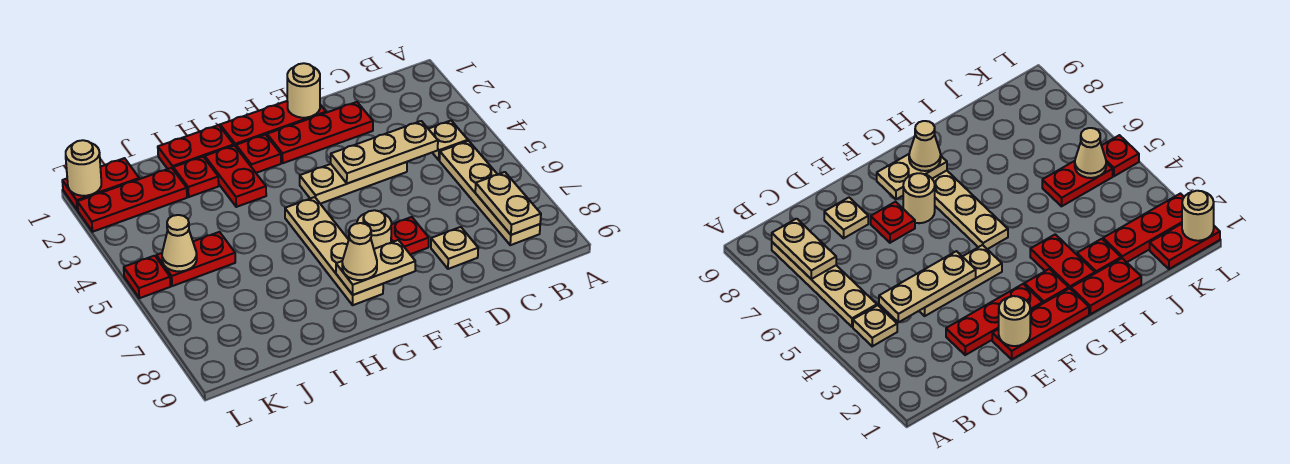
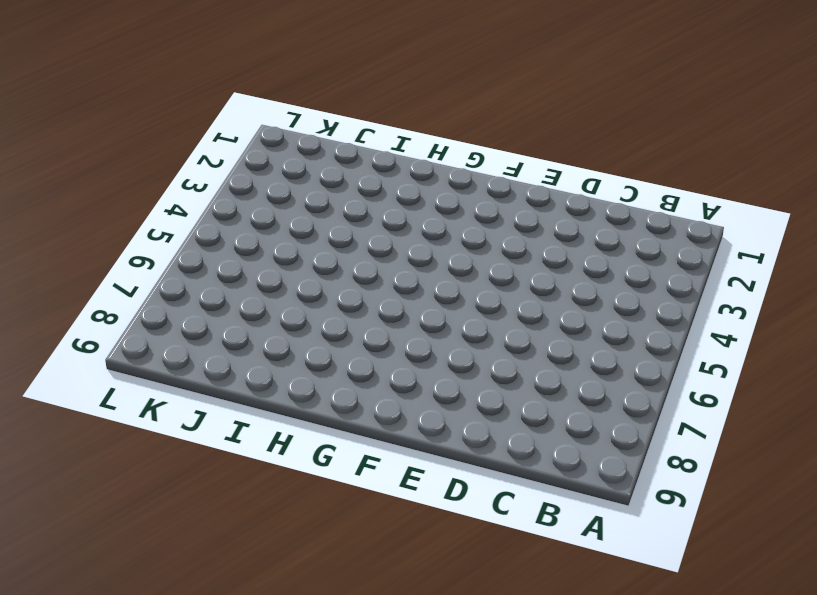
none -> tan plate B4 level 1
none -> tan plate B5:B8 level 1
none -> red plate D2:F2 level 1

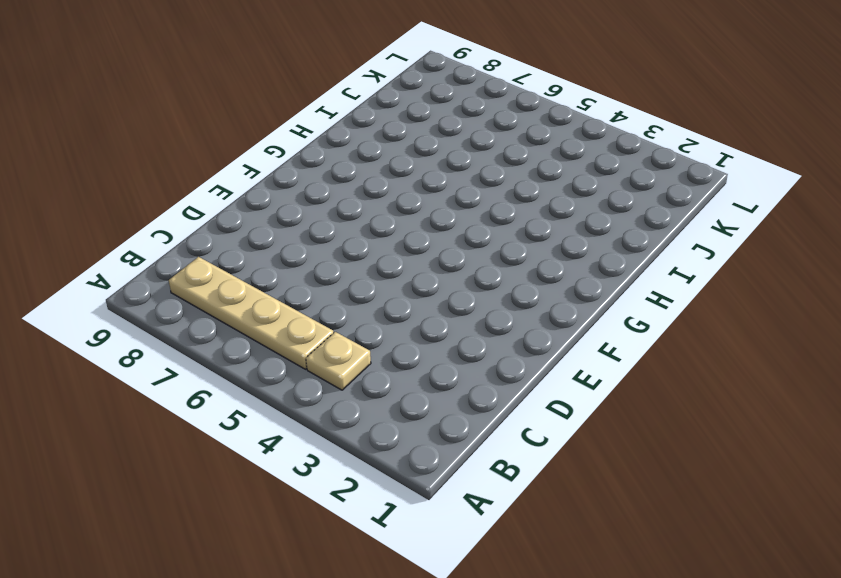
none -> red plate D2:F2 level 1
none -> tan plate D4:F4 level 1
none -> tan plate D8 level 1

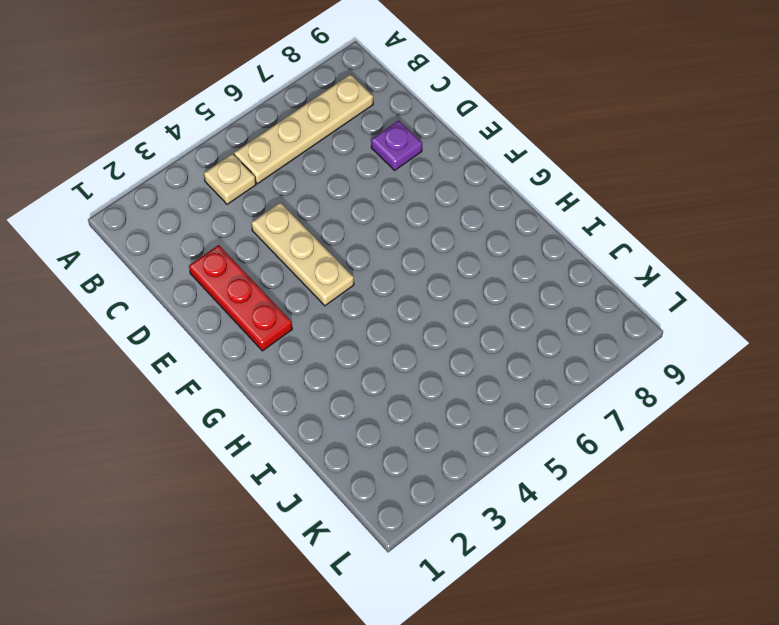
purple plate D8 level 1 -> tan plate D8 level 1
none -> red plate E1:G1 level 1
none -> red plate E7 level 1
none -> tan round brick F7 level 1

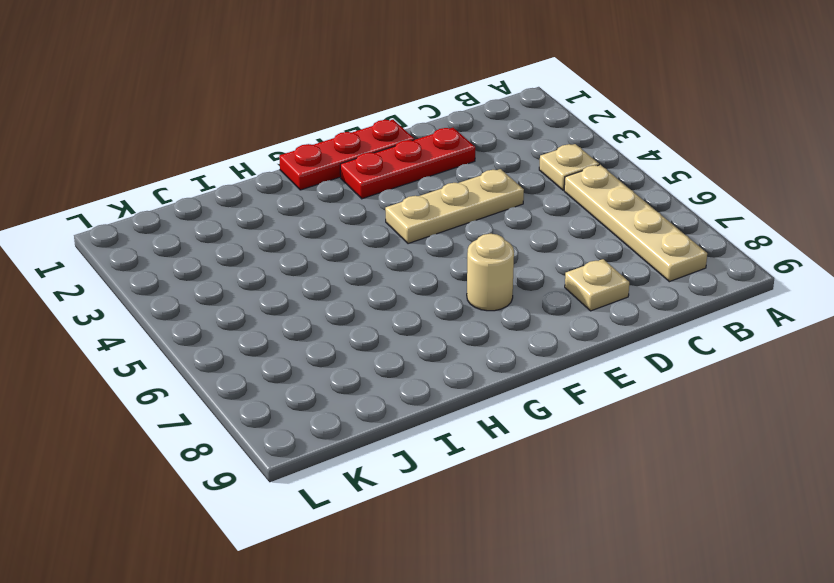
none -> red plate E7 level 1
none -> red plate G2 level 1
none -> tan plate G5:G8 level 1

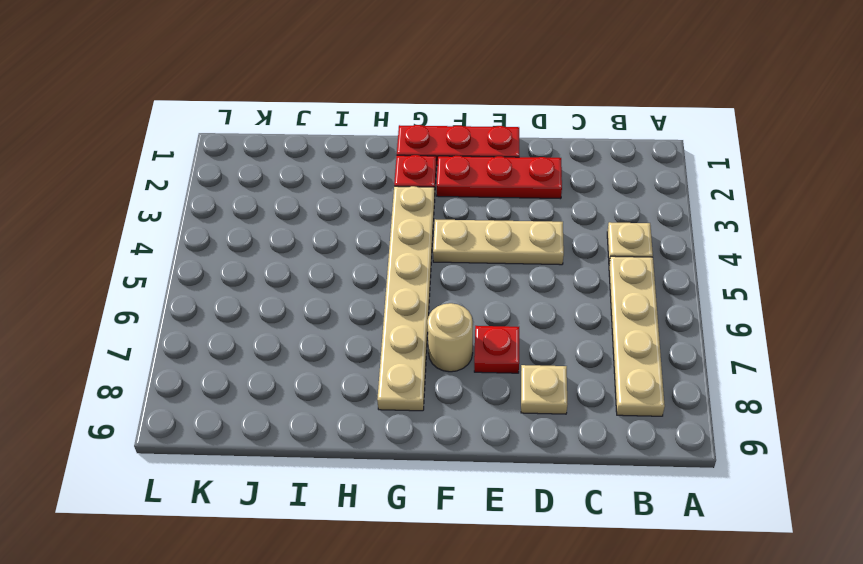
tan plate G3:G8 level 1 -> tan plate G5:G8 level 1
none -> red plate H1:I1 level 1
none -> red plate H2:H3 level 1
none -> red plate I2 level 1

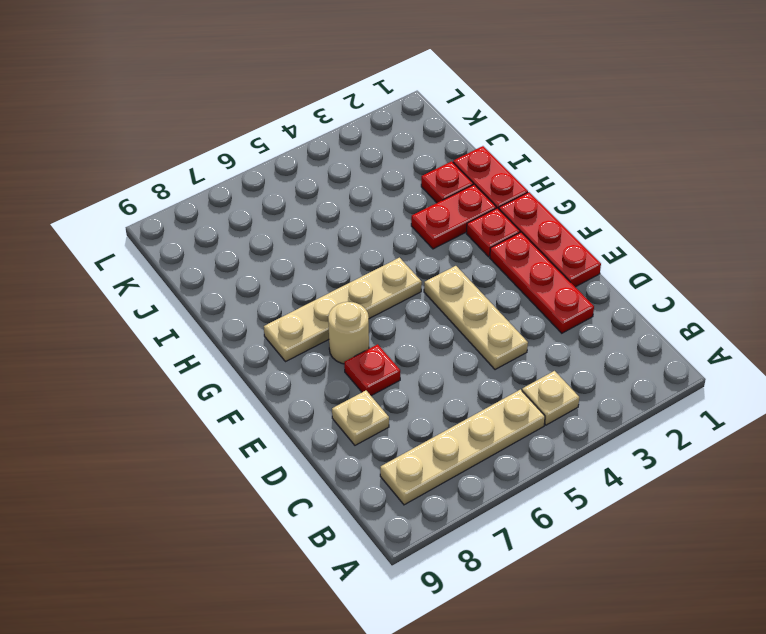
none -> red plate J2:L2 level 1
none -> red plate J5:K5 level 1
none -> red plate K1:L1 level 1

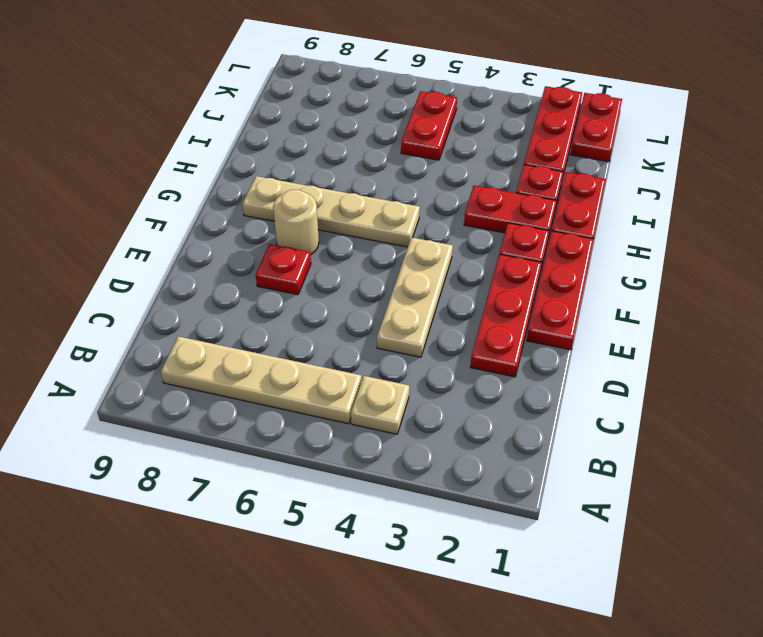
none -> tan plate D8 level 1
none -> red plate L5 level 1
none -> tan plate B7:B8 level 2

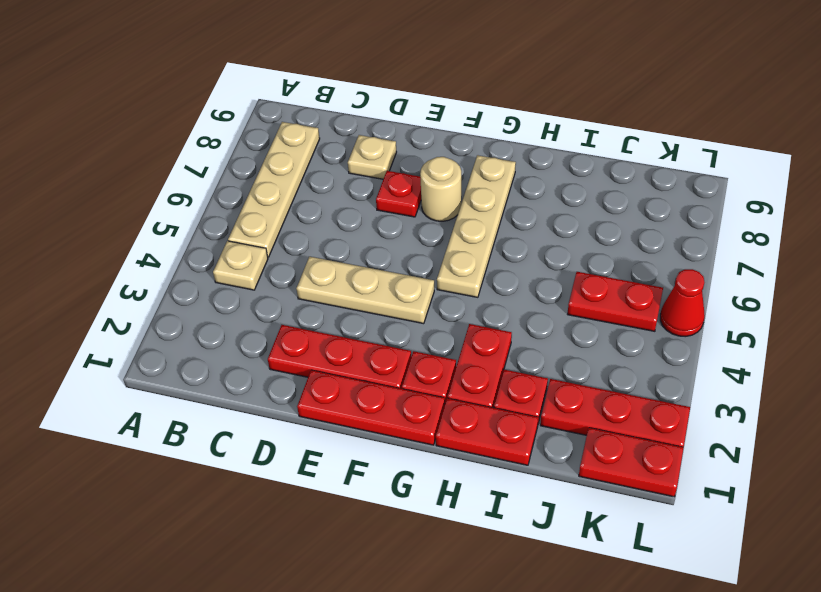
red cone L5 level 1 -> red plate L5 level 1
none -> tan plate B7:B8 level 2
none -> tan plate C4:E4 level 2
none -> tan round brick E1 level 2

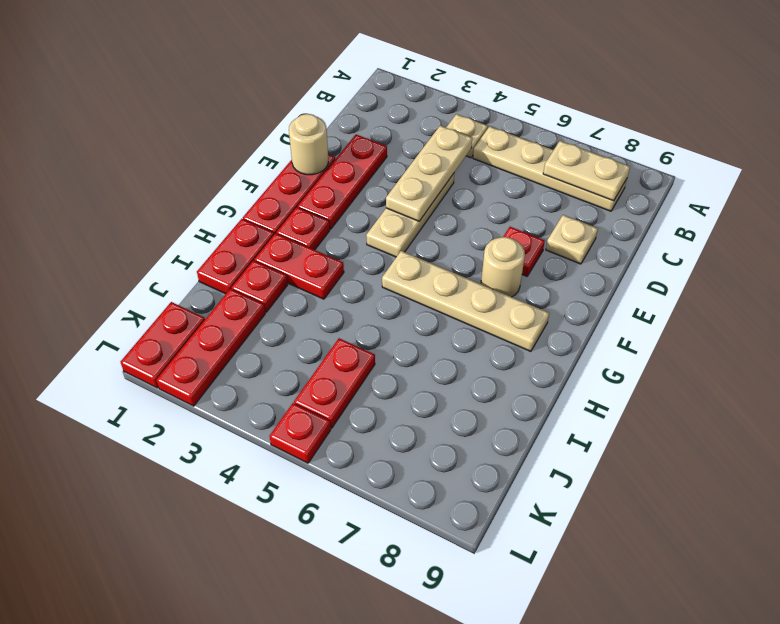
none -> tan plate F8:G8 level 2
none -> tan cone K5 level 2
none -> tan round brick L1 level 2

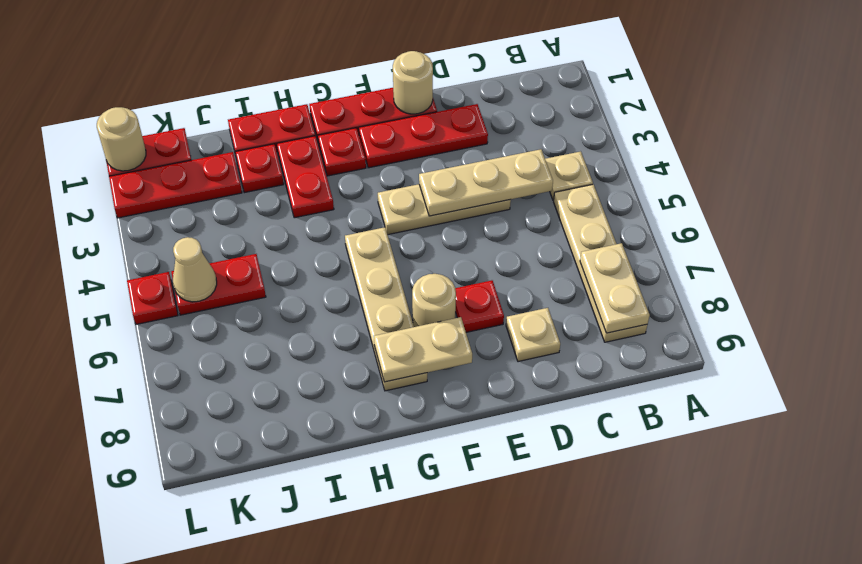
none -> tan cone G8 level 3

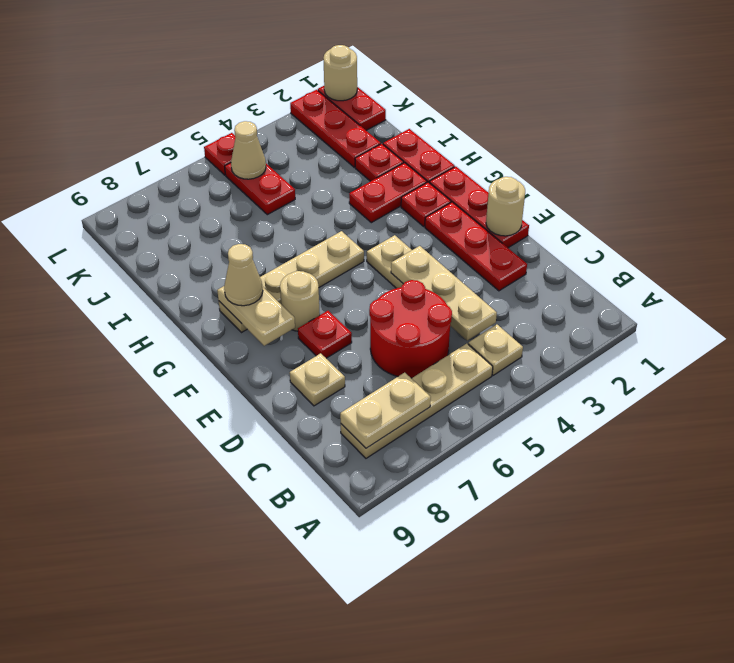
red round brick C5:D6 level 1 -> none

